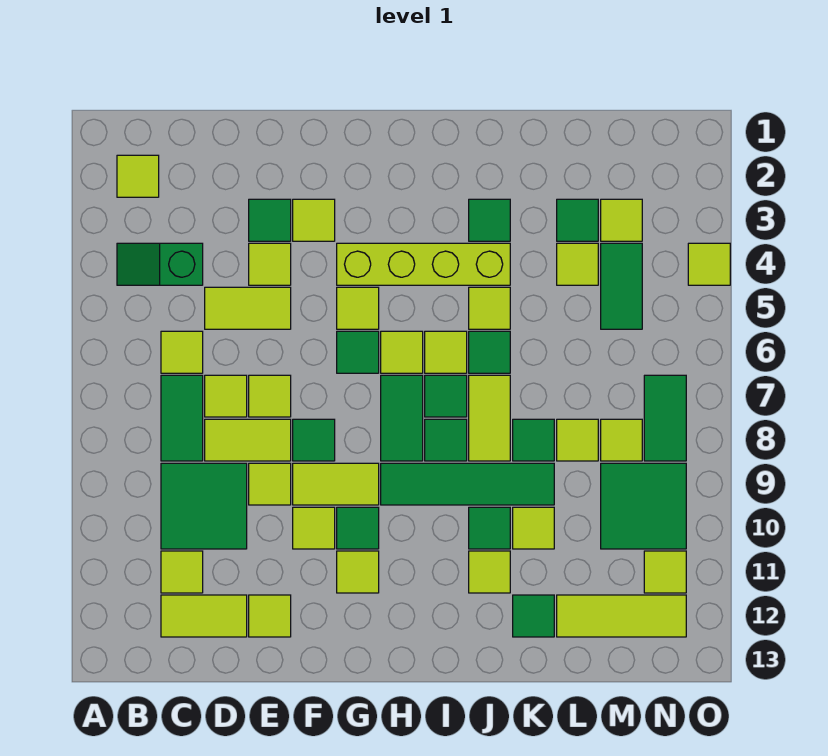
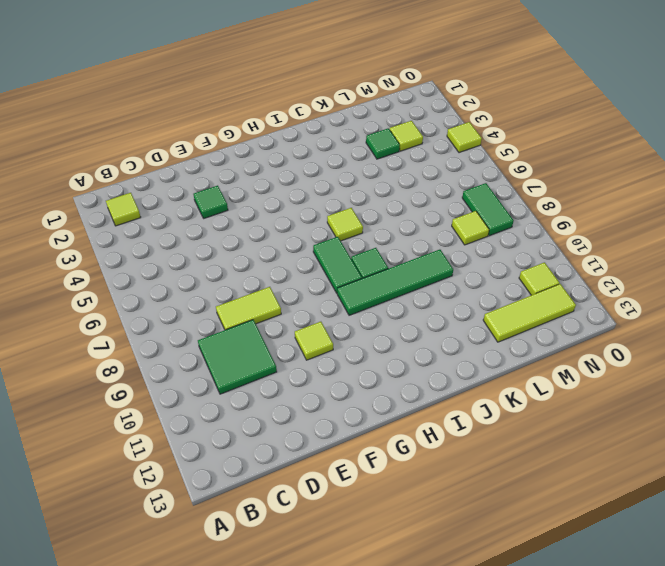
none -> green slope B4:C4 level 1 top C
none -> lime tile C6 level 1
none -> green tile C7:C8 level 1
none -> lime tile C11 level 1

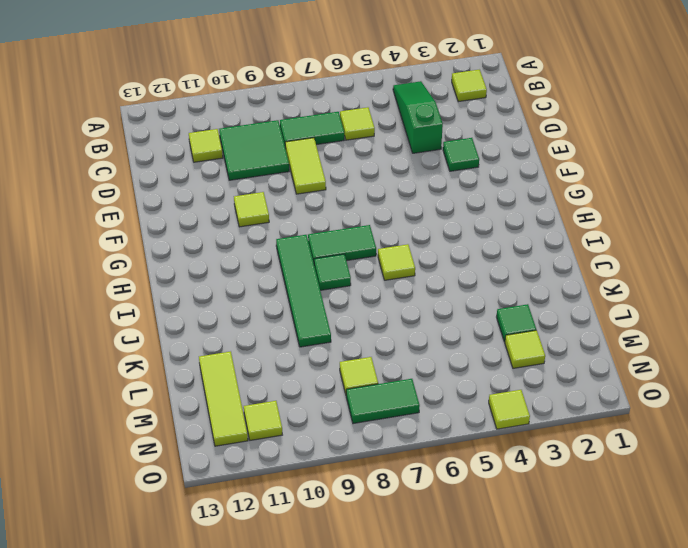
green slope B4:D4 level 1 top D -> green slope B4:C4 level 1 top C
none -> lime tile C12:D12 level 1
none -> lime tile D5:E5 level 1
none -> lime tile D7 level 1
none -> lime tile E4 level 1

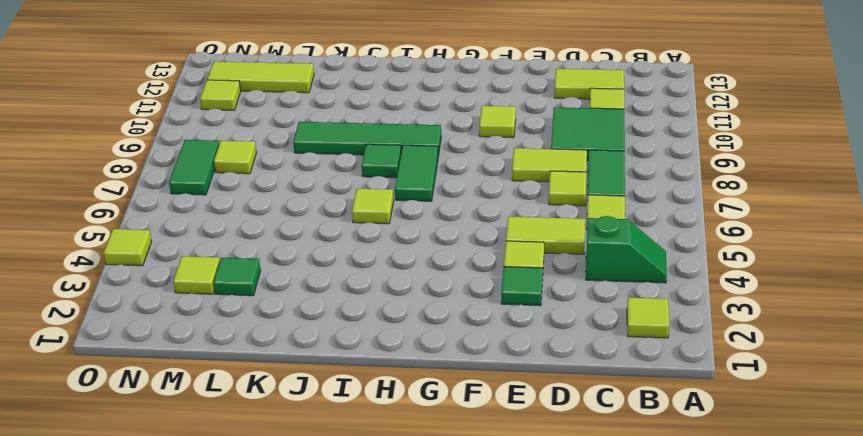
none -> lime tile E7 level 1
none -> lime tile E9 level 1
none -> lime tile E12 level 1
none -> lime tile F3 level 1

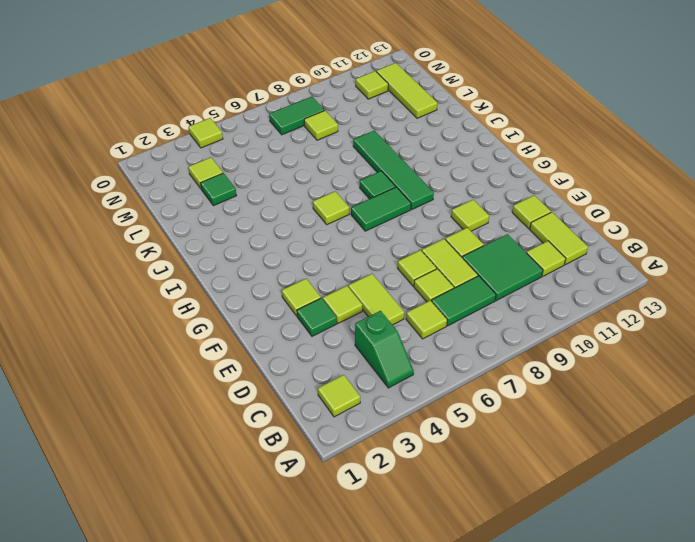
none -> green tile F8 level 1
none -> lime tile F9:G9 level 1
none -> lime brick G4:J4 level 1
none -> lime tile G5 level 1

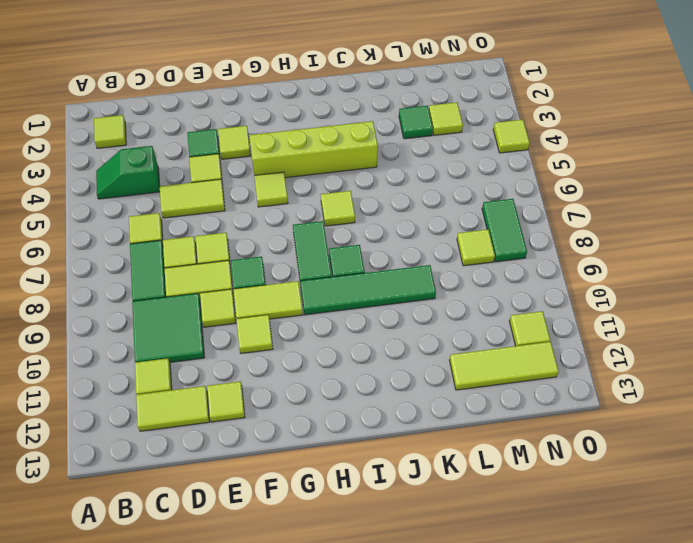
none -> green tile G6 level 1
none -> green tile G10 level 1
none -> lime tile G11 level 1
none -> lime tile H6 level 1

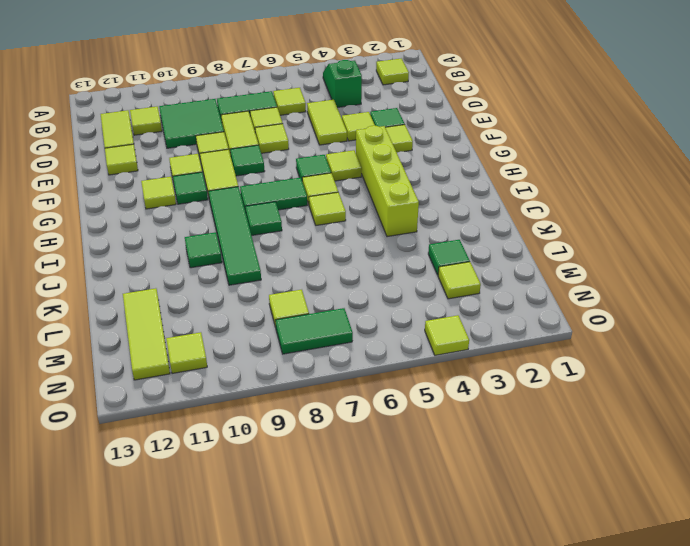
none -> green tile I7 level 1
none -> green tile J3 level 1
none -> lime tile J5 level 1
none -> green tile J6 level 1

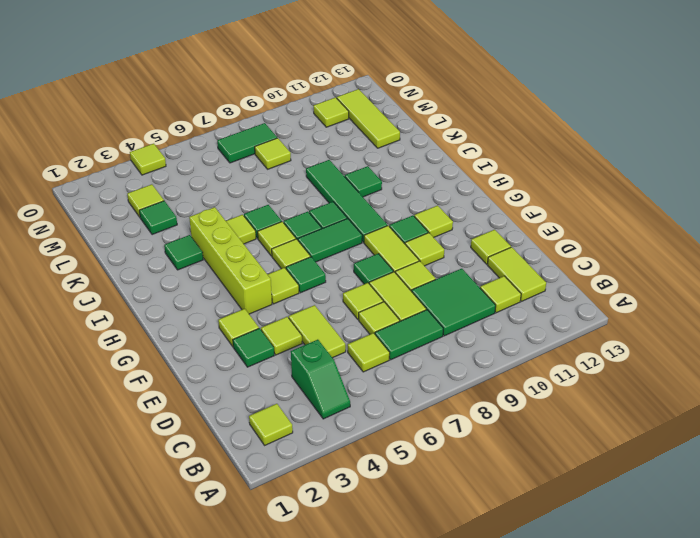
none -> lime tile J7:J8 level 1
none -> lime tile J11 level 1
none -> green tile K8 level 1
none -> lime tile K10 level 1

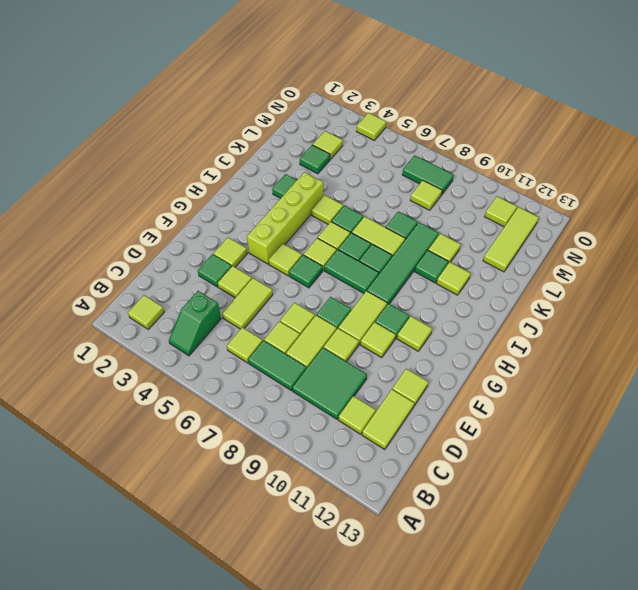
none -> green tile K12 level 1
none -> lime tile L4 level 1
none -> lime tile L8 level 1
none -> green tile M4:M5 level 1

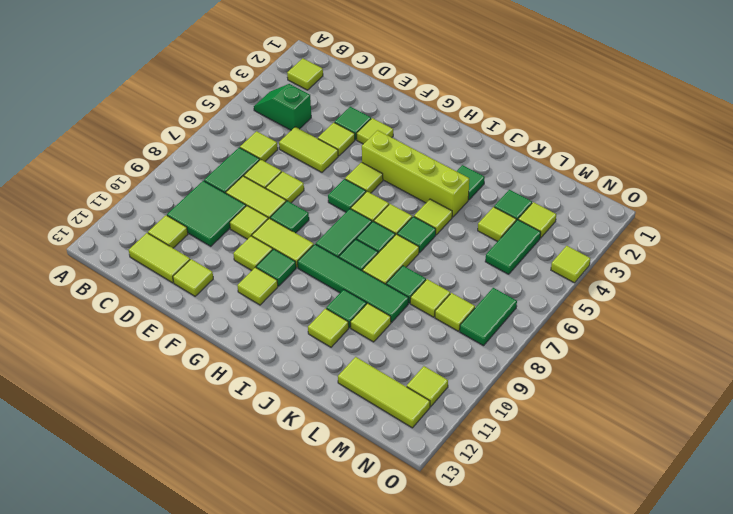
none -> green tile K12 level 1
none -> green tile M9:N10 level 1

